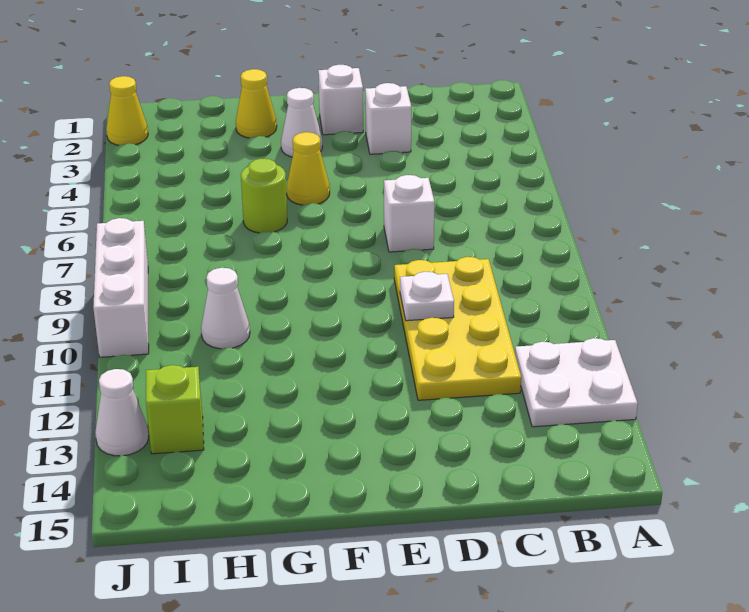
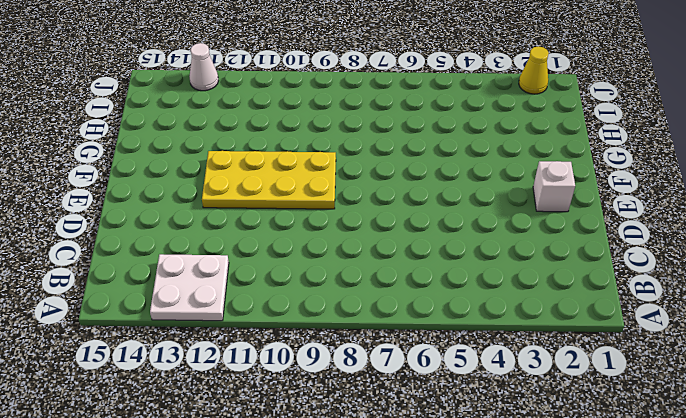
yellow plate E9:F12 level 1 -> yellow plate C9:D12 level 1
none -> white brick D3 level 1
none -> white brick D7 level 1
none -> white cone F3 level 1

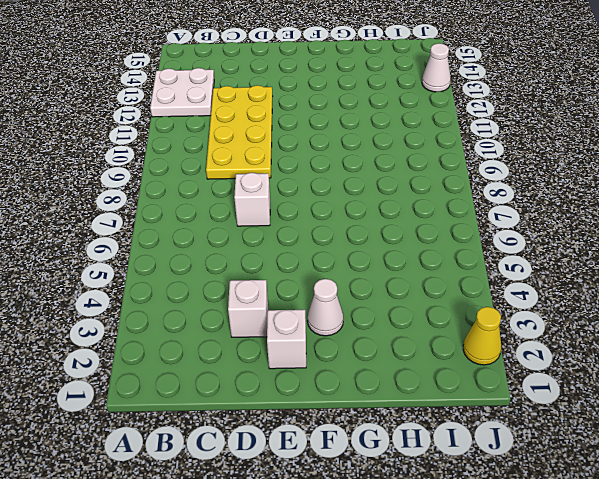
none -> yellow cone F5 level 1
none -> yellow cone G2 level 1
none -> lime round brick G6 level 1

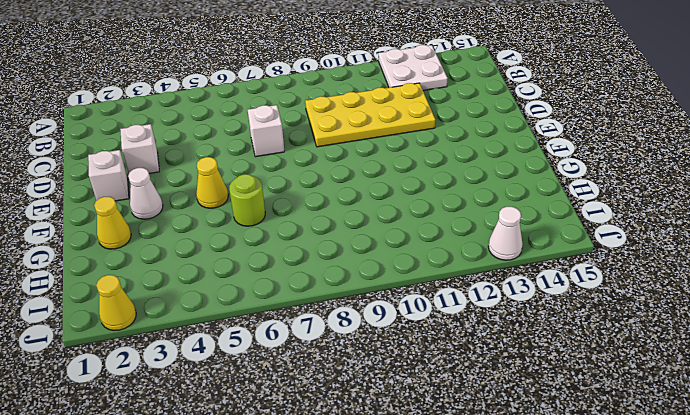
none -> white cone H10 level 1
none -> lime brick I13 level 1
none -> white brick J8:J10 level 1

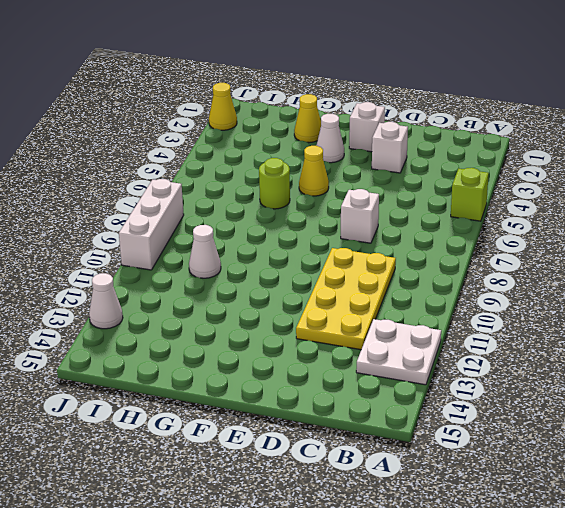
lime brick A5 level 1 -> lime brick I13 level 1
none -> white plate D10 level 2

